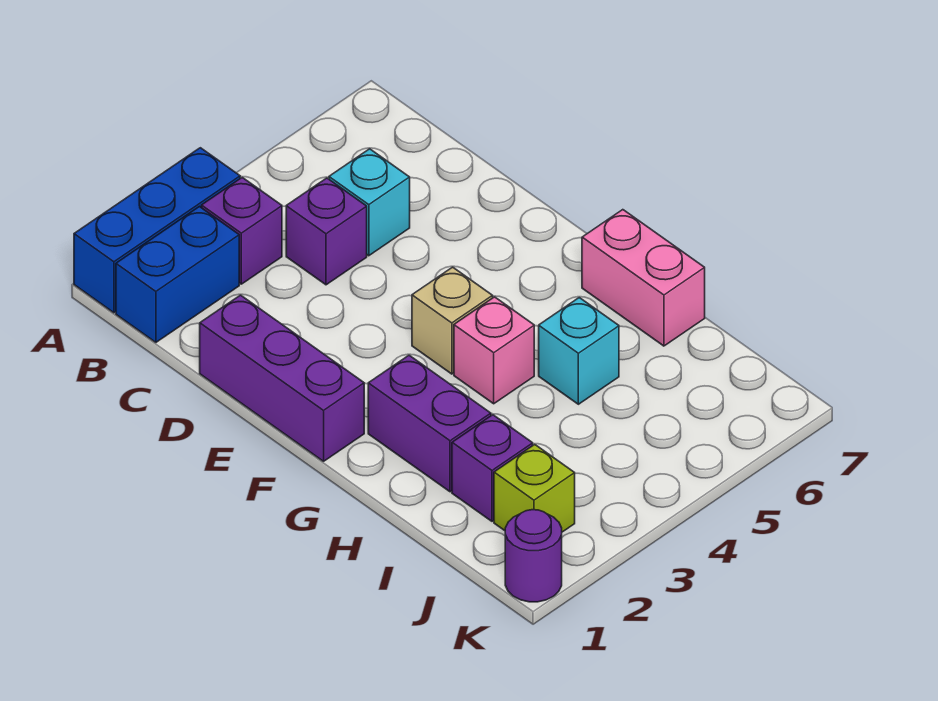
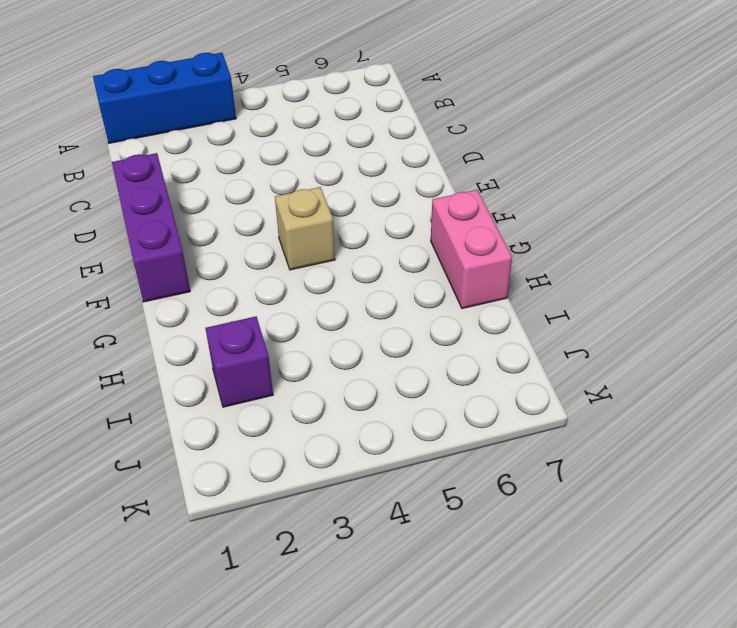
none -> blue brick B1:B2 level 1
none -> purple brick B3 level 1
none -> purple brick C4 level 1

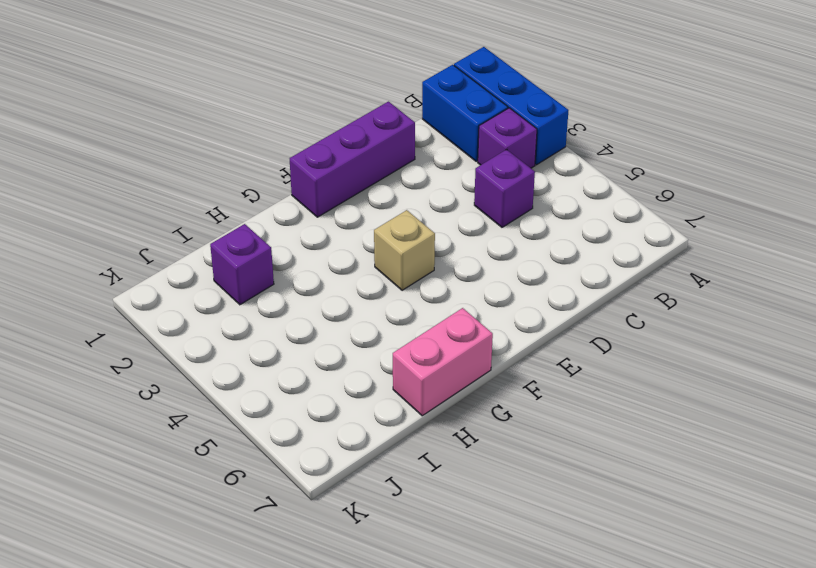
none -> cyan brick C5 level 1
none -> purple brick G2:H2 level 1
none -> pink brick G4 level 1

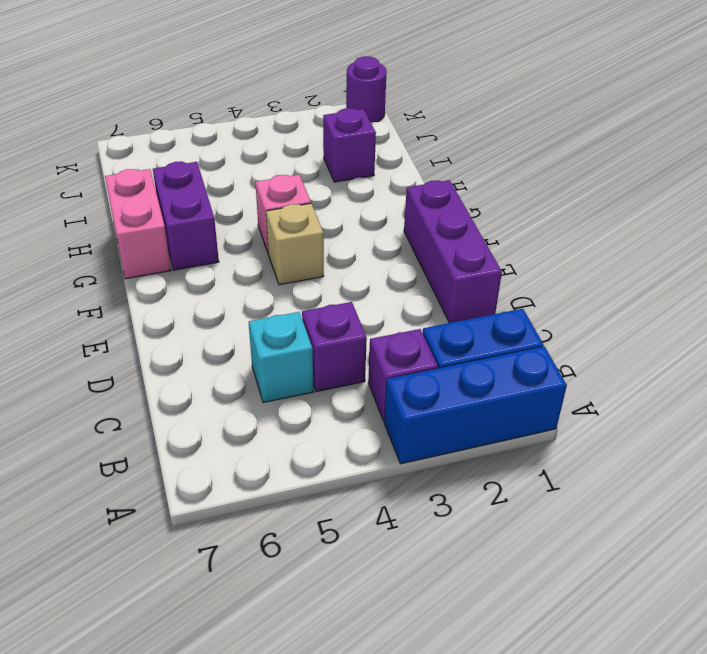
purple brick G6:H6 level 1 -> purple brick G2:H2 level 1
none -> cyan brick H5 level 1
none -> lime brick J2 level 1

